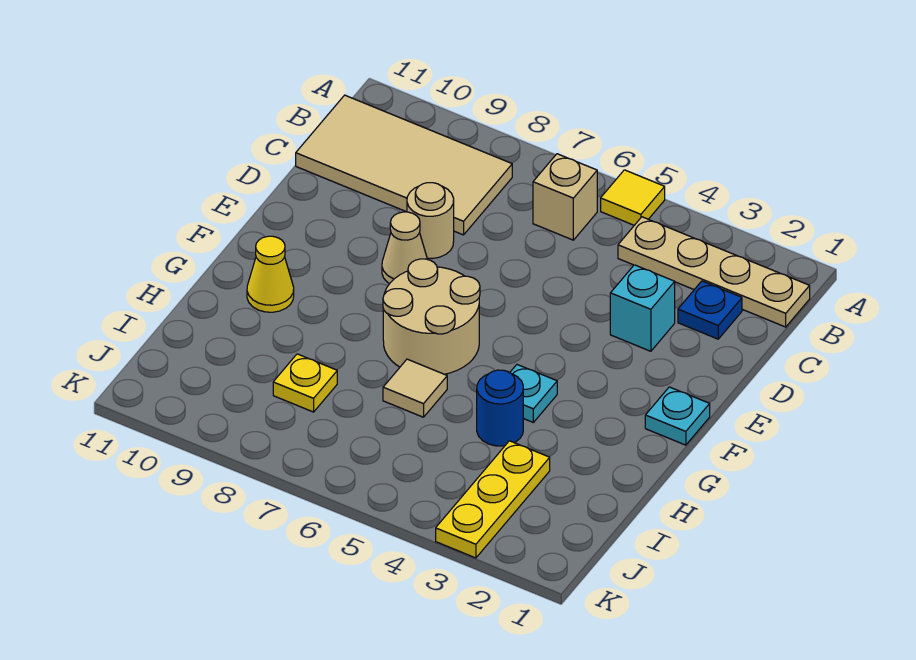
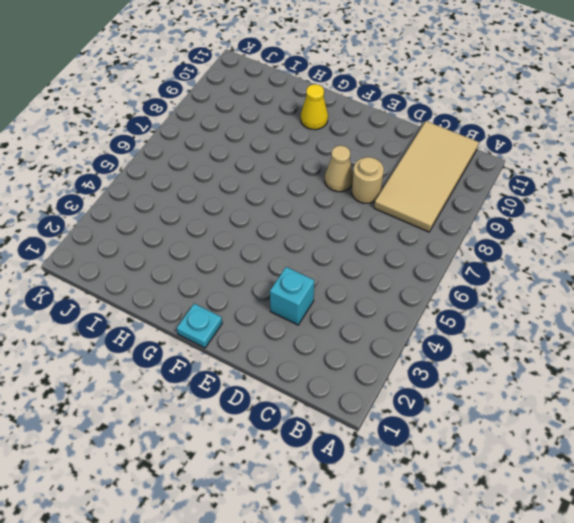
none -> yellow tile A5 level 1
none -> tan plate B1:B4 level 1
none -> tan brick B6 level 1

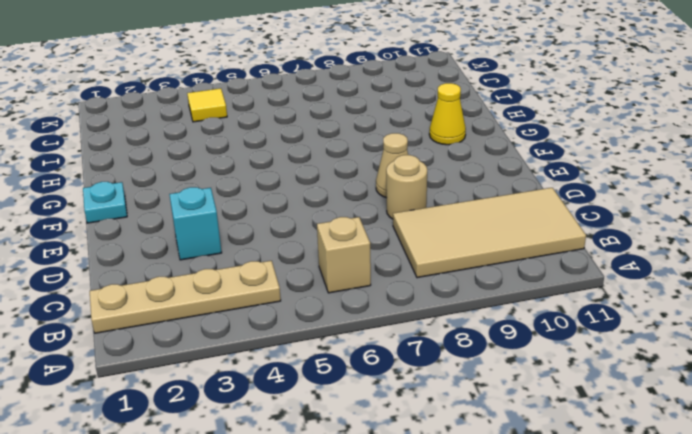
yellow tile J4 level 1 -> yellow tile A5 level 1
none -> blue plate C2 level 1
none -> tan round brick F6:G7 level 1
none -> cyan plate G4 level 1

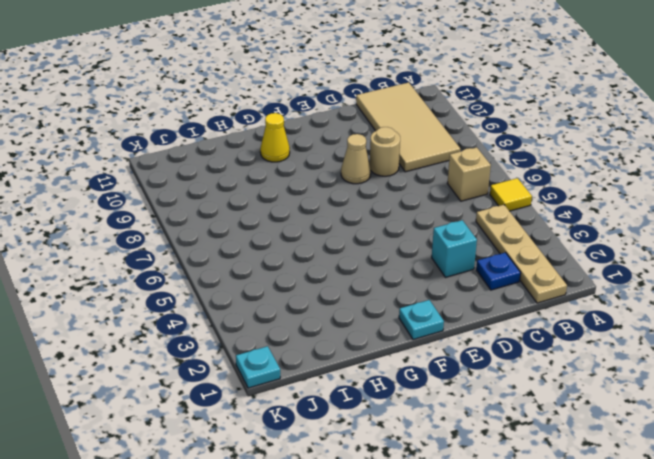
cyan plate K1 level 1 -> cyan plate G4 level 1
none -> tan round brick F6:G7 level 1
none -> blue round brick H4 level 1
none -> tan tile H6 level 1

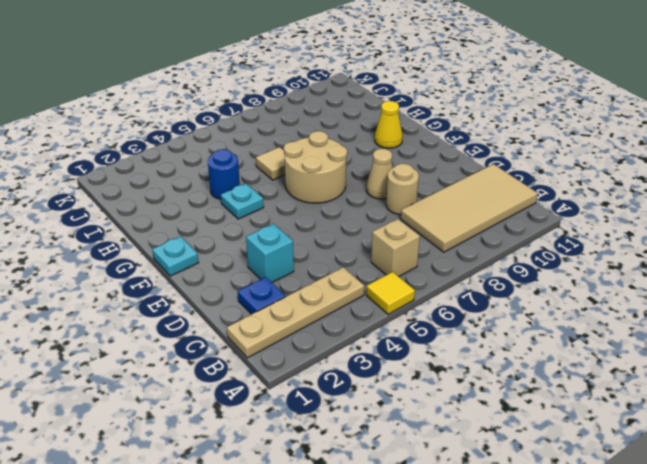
none -> yellow plate I3:K3 level 1
none -> yellow plate I8 level 1

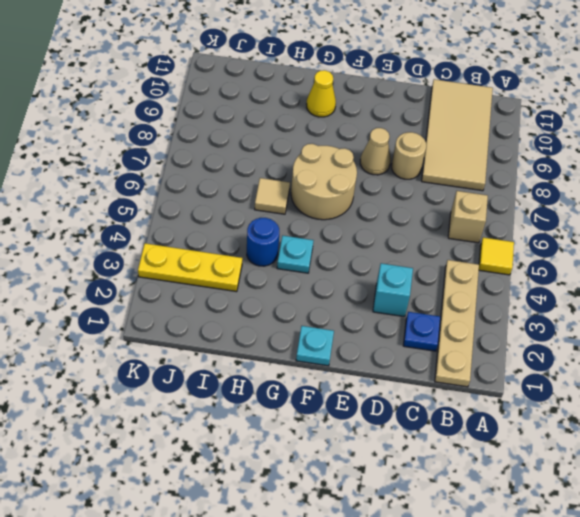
none -> yellow plate I8 level 1

